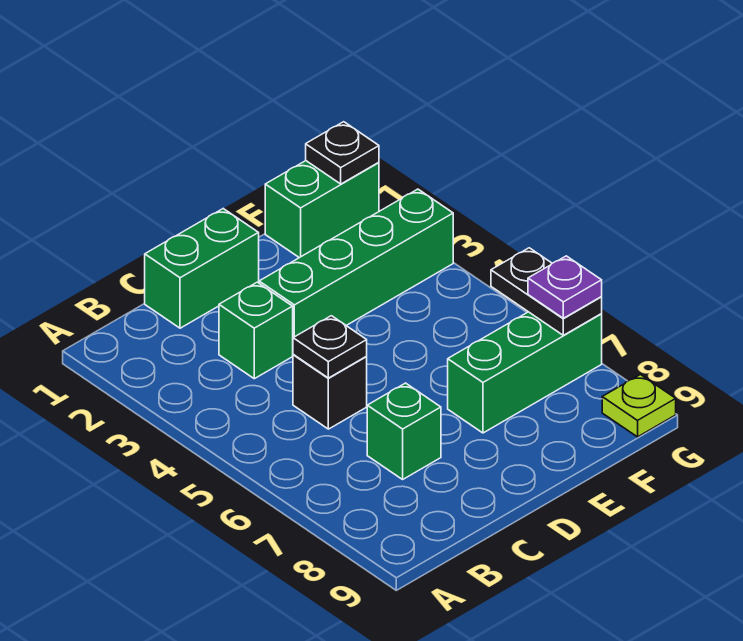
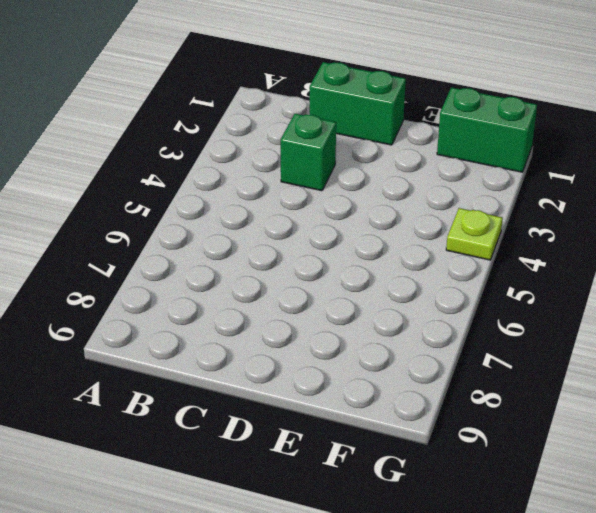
lime plate G4 level 1 -> lime plate G9 level 1
none -> black brick C5 level 1
none -> green brick C7 level 1
none -> green brick D3:G3 level 1

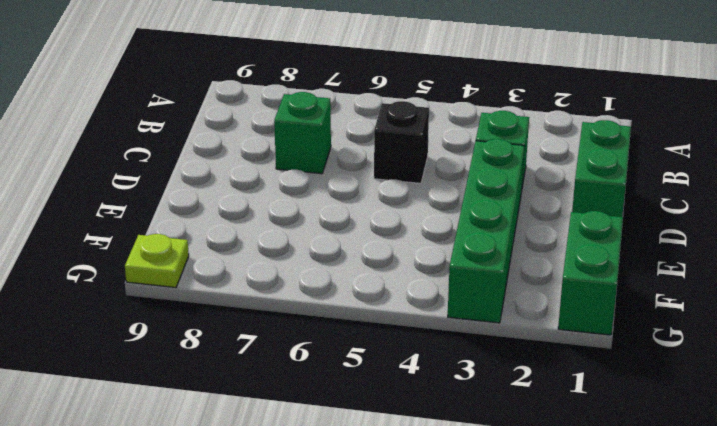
none -> green brick E7:G7 level 1
none -> black plate C5 level 2
none -> black plate G1 level 2

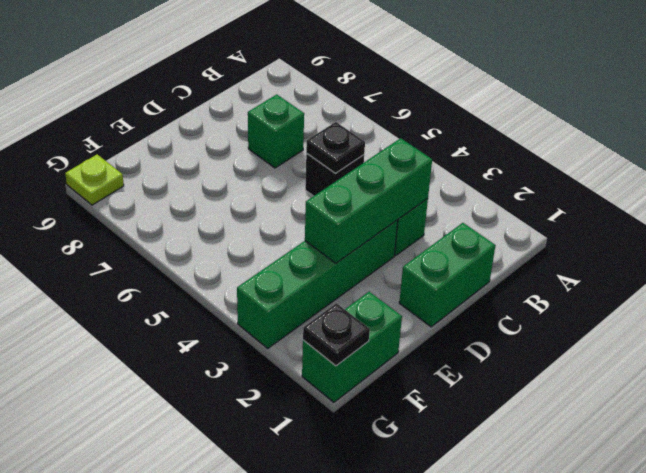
green brick C3:E3 level 2 -> green brick E7:G7 level 1
none -> black plate G6:G7 level 2
none -> purple plate G7 level 3

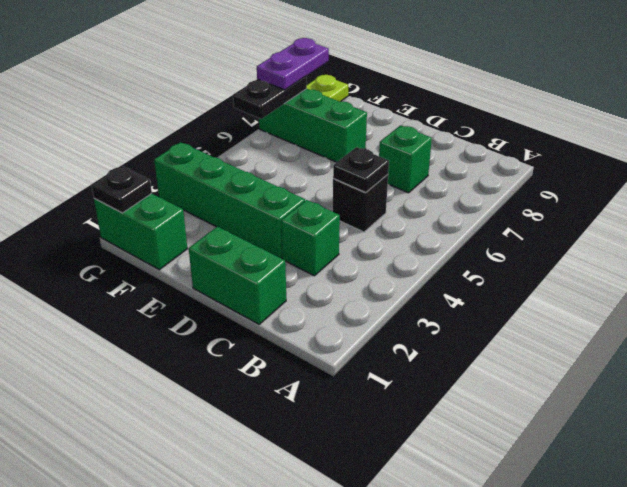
purple plate G7:G8 level 3 -> purple plate G7 level 3

